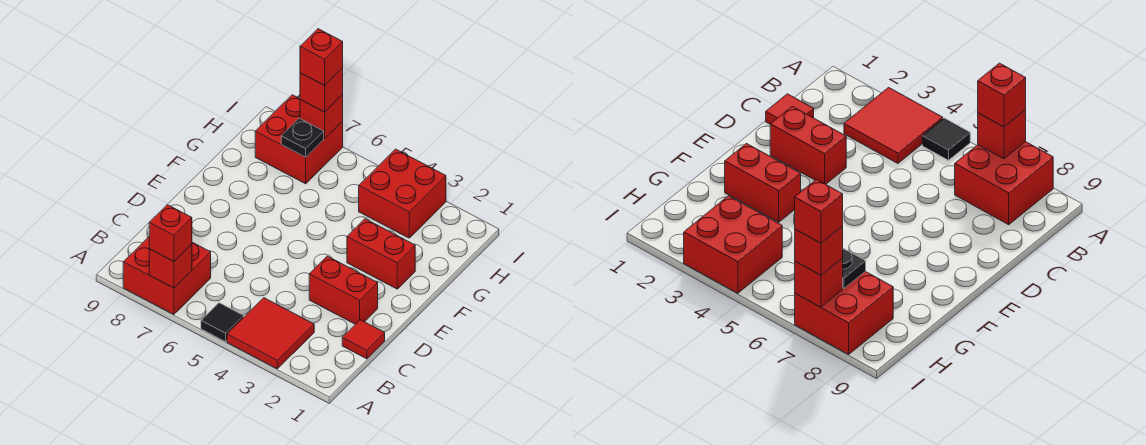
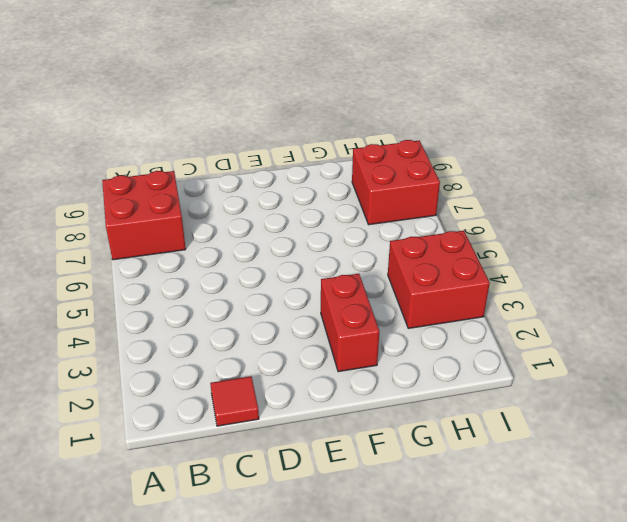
none -> red tile A3:B4 level 1
none -> black tile A5 level 1
none -> red brick D2:D3 level 1

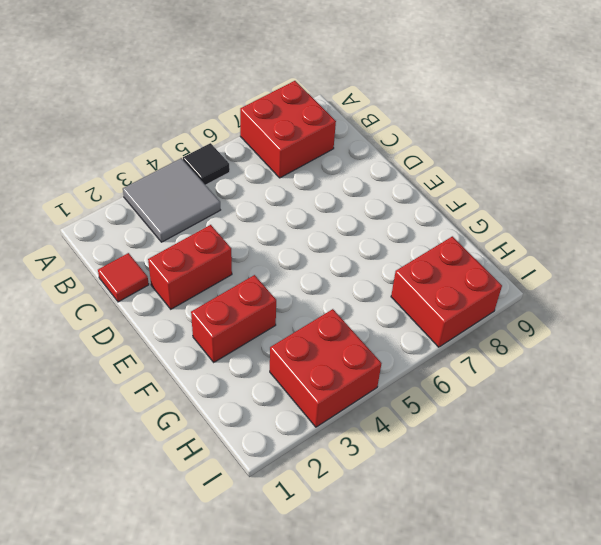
grey tile A3:B4 level 1 -> red tile A3:B4 level 1
none -> red brick A7 level 2
none -> black plate H7 level 2
none -> red brick I7 level 2

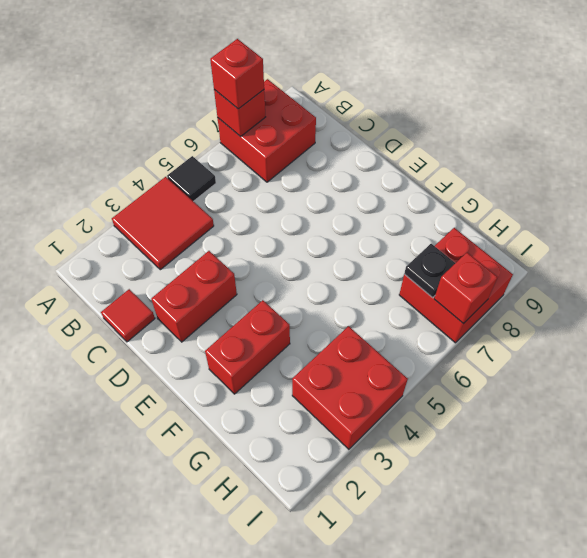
none -> red brick I7 level 3
none -> red brick I7 level 4

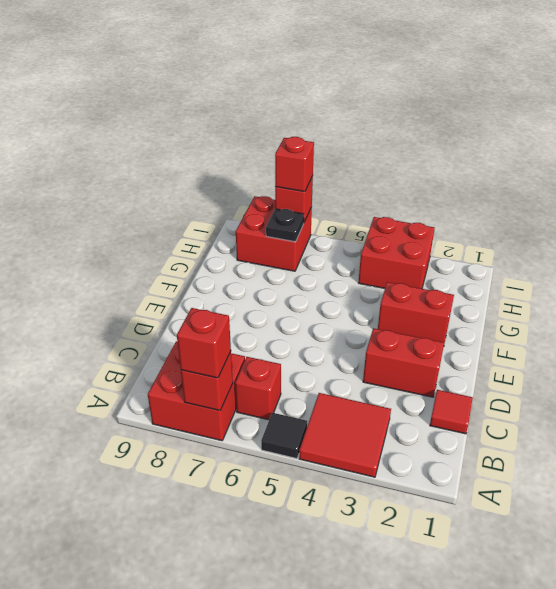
red brick B6 level 1 -> red brick I7 level 4

